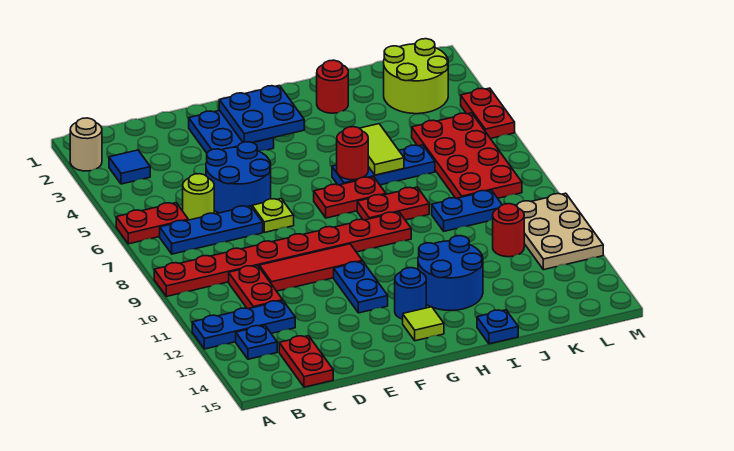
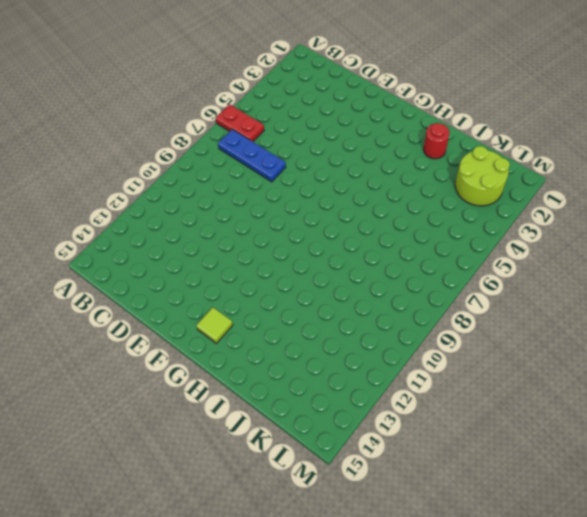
none -> tan round brick A2 level 1
none -> red plate A9:H9 level 1
none -> blue plate A12:C12 level 1
none -> blue tile B3 level 1

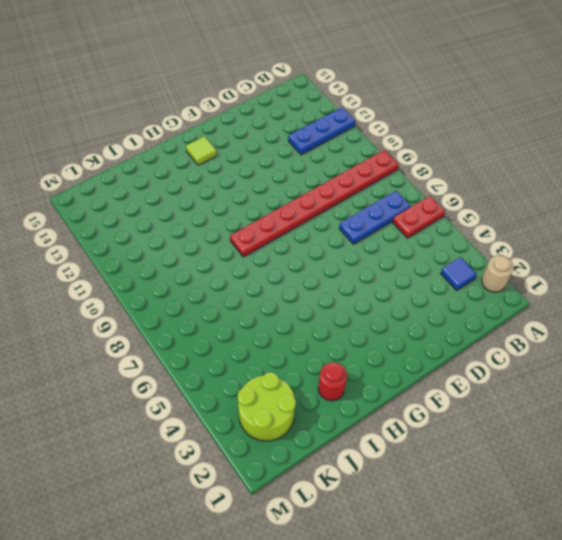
none -> blue plate B13 level 1
none -> lime round brick C6 level 1
none -> red plate C10:C11 level 1
none -> red plate C14:C15 level 1

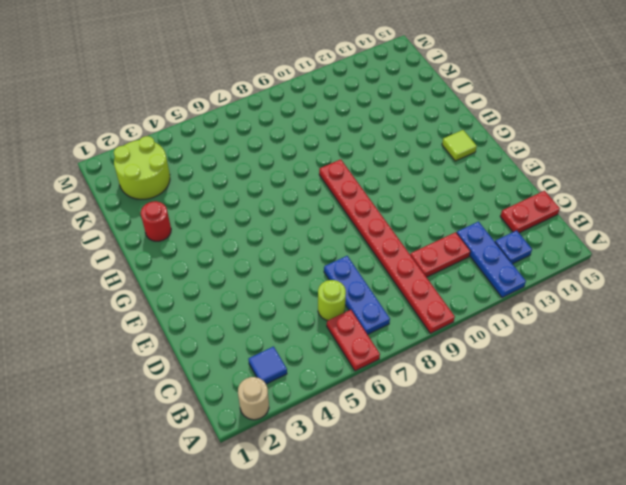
none -> blue round brick D5:E6 level 1
none -> red tile D10:F10 level 1
none -> blue plate E2:F3 level 1
none -> lime plate E7 level 1

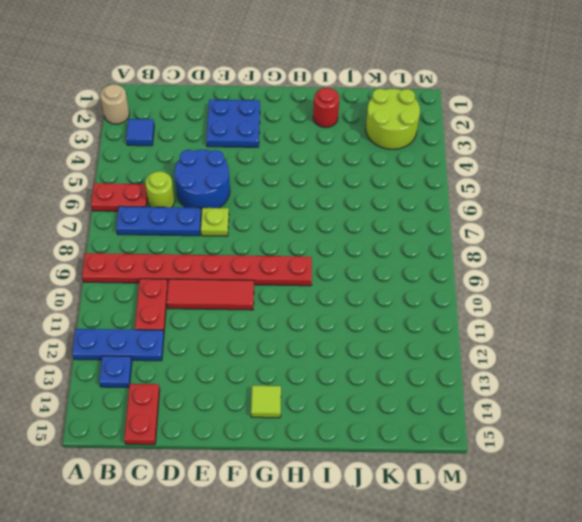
none -> blue plate F11:F12 level 1
none -> red plate G7:H7 level 1
none -> blue round brick G13 level 1
none -> blue plate H6:J6 level 1

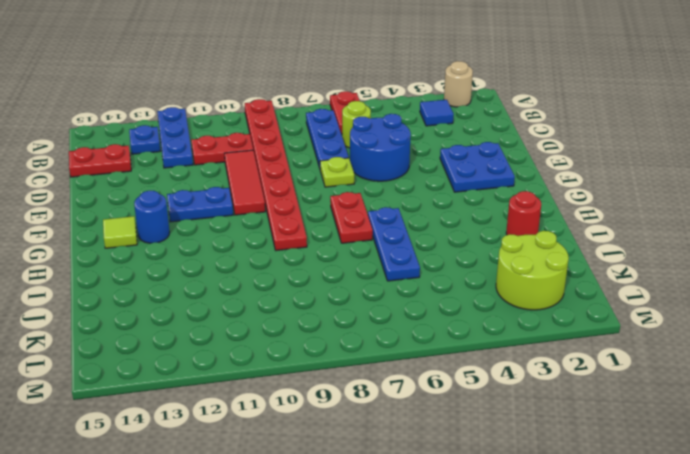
none -> red plate H8:I8 level 1
none -> blue round brick H12:I13 level 1
none -> blue plate I15 level 1
none -> blue plate J9:K9 level 1

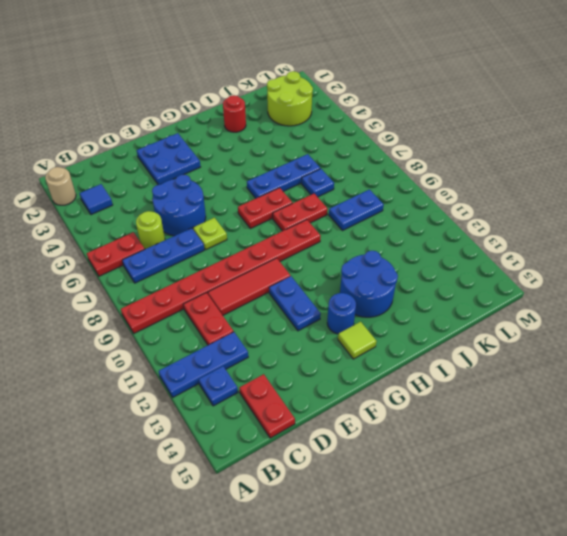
blue plate J7 level 1 -> blue plate I15 level 1
none -> red plate K5:L8 level 1
none -> red round brick K11 level 1
none -> tan plate L10:M12 level 1
none -> red plate M4:M5 level 1

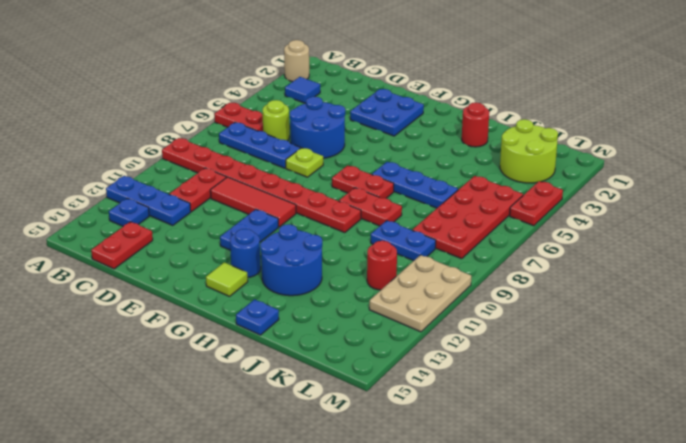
none -> blue plate F2:G3 level 2
none -> red round brick H6 level 2
none -> lime tile I5:I6 level 2

